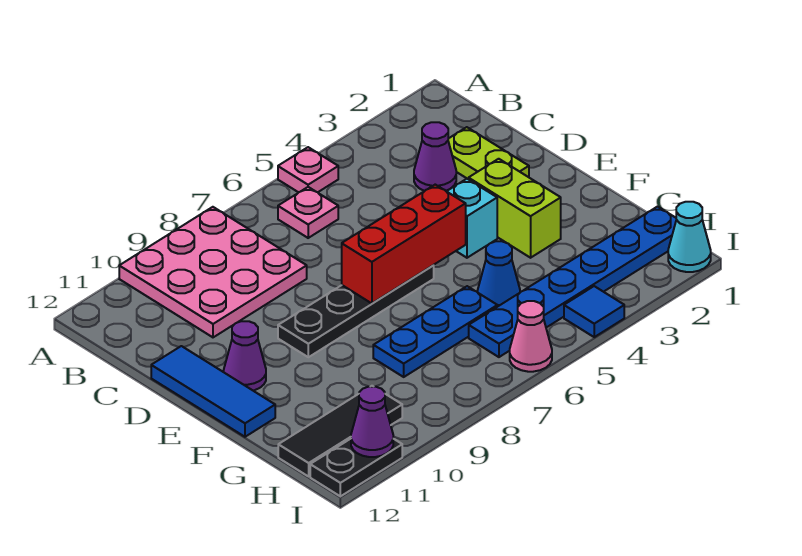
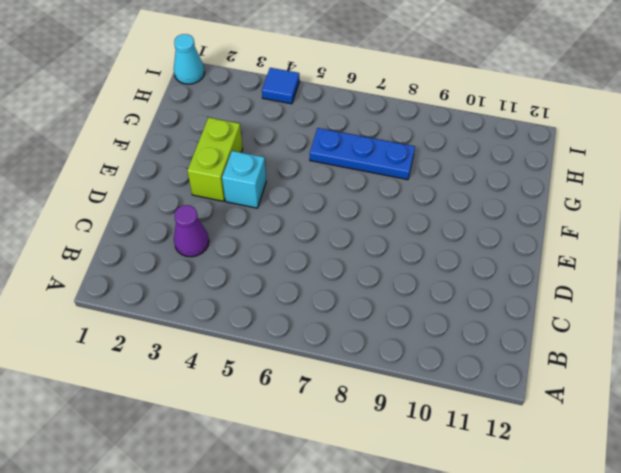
none -> pink plate A5 level 1
none -> pink plate A8:C10 level 1
none -> pink plate B6 level 1

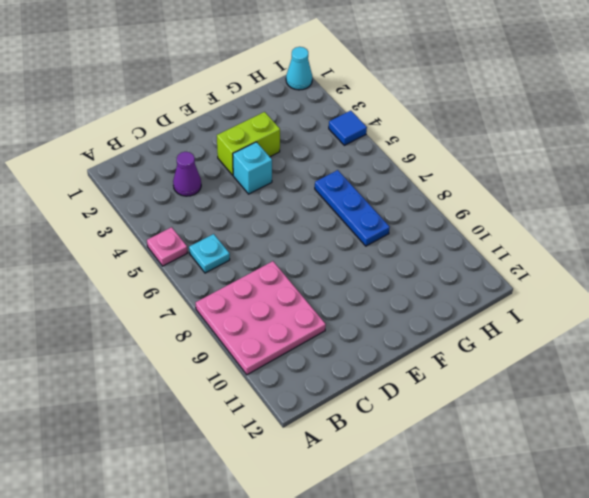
cyan plate B6 level 1 -> pink plate B6 level 1
none -> lime plate C2:D2 level 1
none -> blue tile D12:F12 level 1
none -> black plate E6:E9 level 1

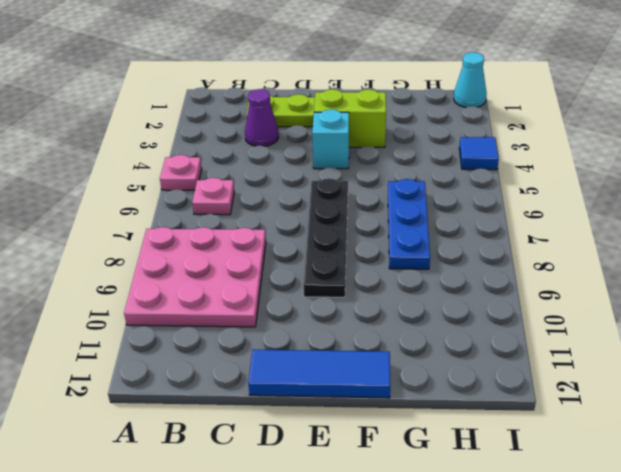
none -> purple cone E11 level 1
none -> blue cone G5 level 1
none -> blue plate H1:H6 level 1

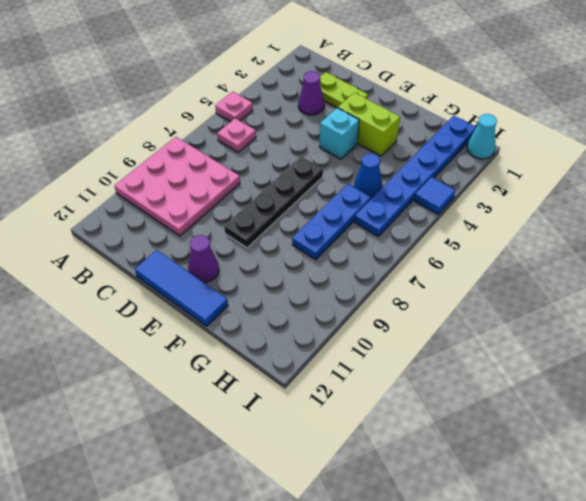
none -> black tile H10:H12 level 1
none -> pink cone I6 level 1
none -> black plate I11:I12 level 1

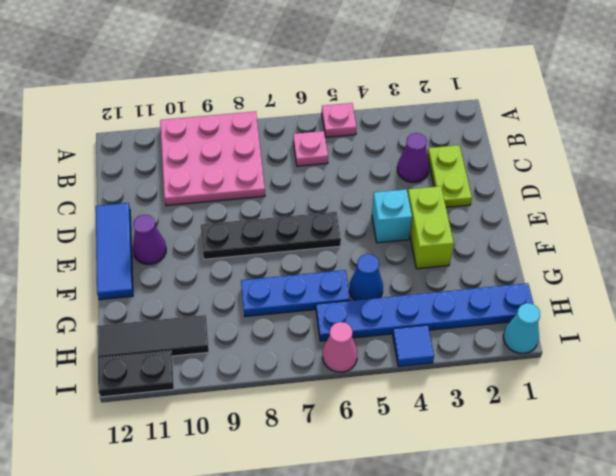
none -> red brick E5:E7 level 2
none -> purple cone I11 level 2

